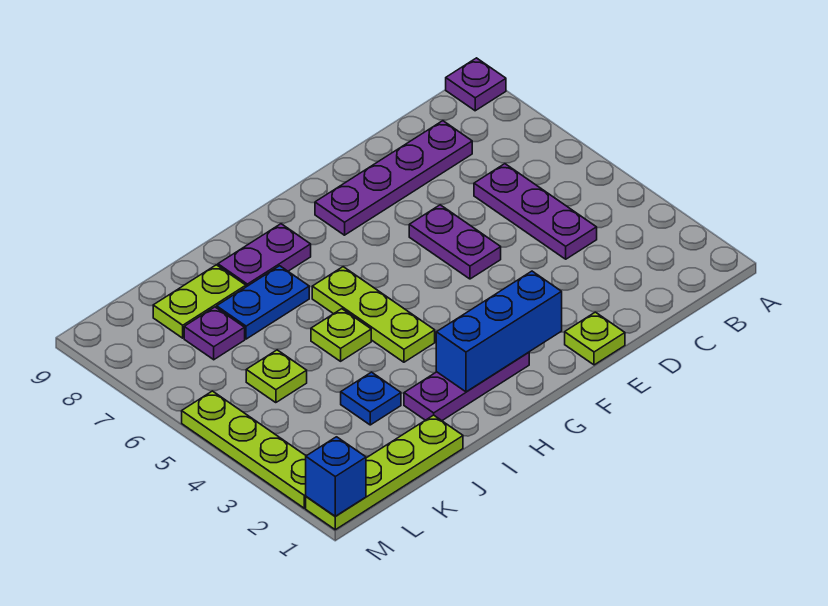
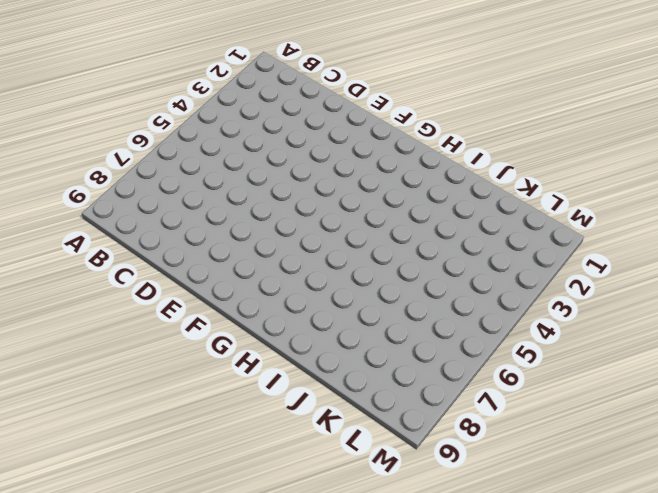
none -> purple plate A9 level 1
none -> purple plate C4:C6 level 1
none -> purple plate C8:F8 level 1

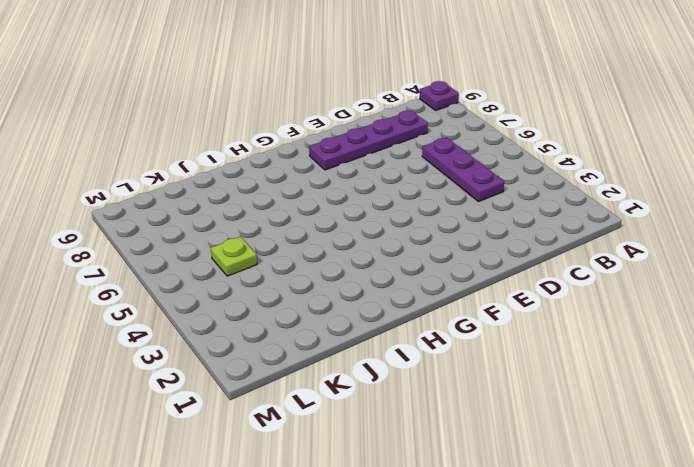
none -> lime plate E1 level 1
none -> purple plate E5:E6 level 1
none -> purple plate G2:I2 level 1

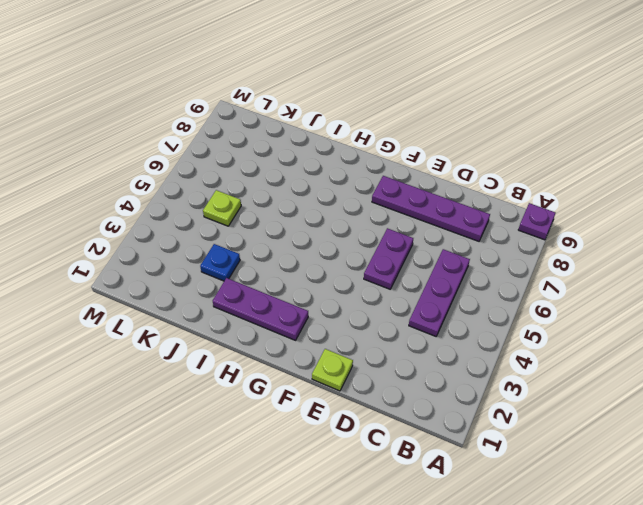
none -> lime plate H4:H6 level 1
none -> purple plate H8:I8 level 1
none -> lime plate I5 level 1

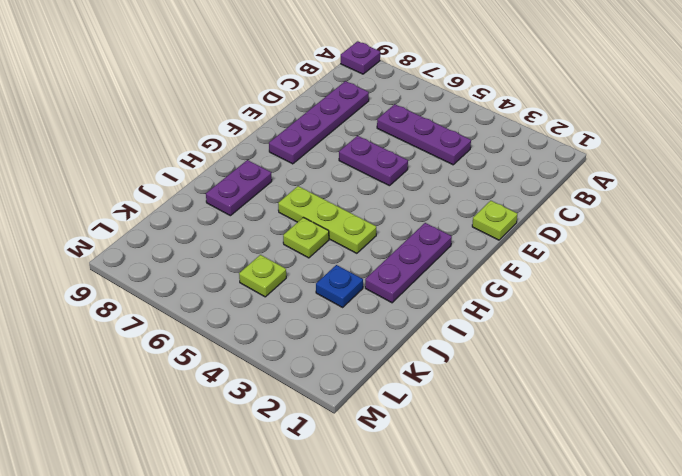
none -> blue plate I7:J7 level 1
none -> lime plate J1:M1 level 1
none -> lime plate J8:K8 level 1

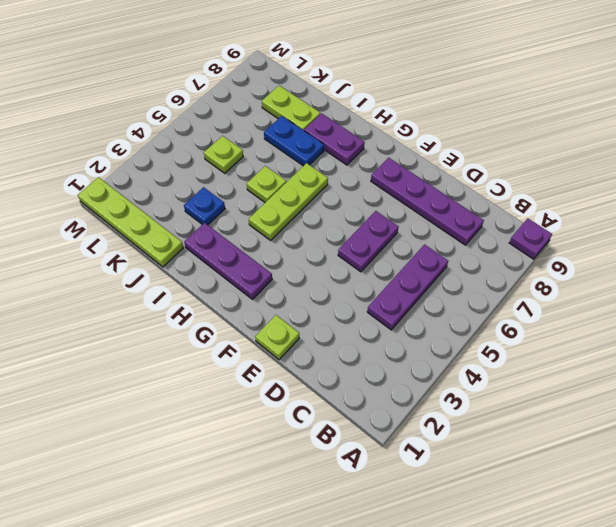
none -> purple plate K7 level 1
none -> lime plate M2:M5 level 1
none -> blue brick F2:H2 level 2

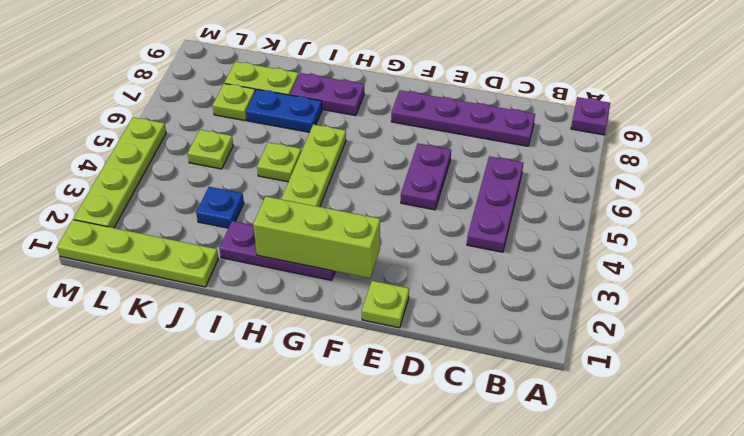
lime brick F2:H2 level 2 -> blue brick F2:H2 level 2
lime plate K7 level 1 -> purple plate K7 level 1
none -> blue brick M1 level 2

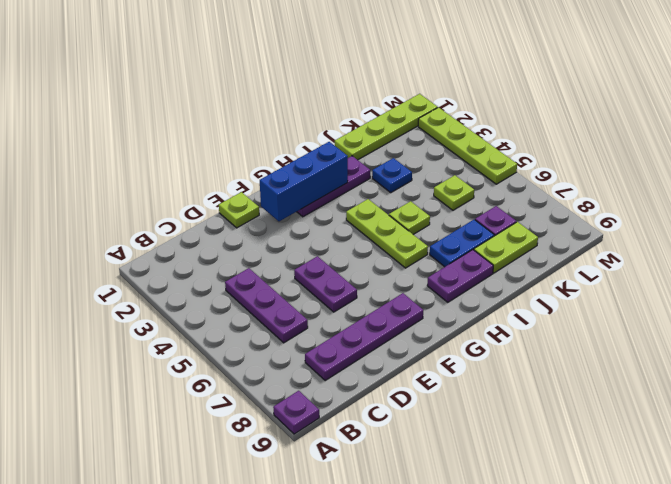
none -> blue brick M1 level 2

